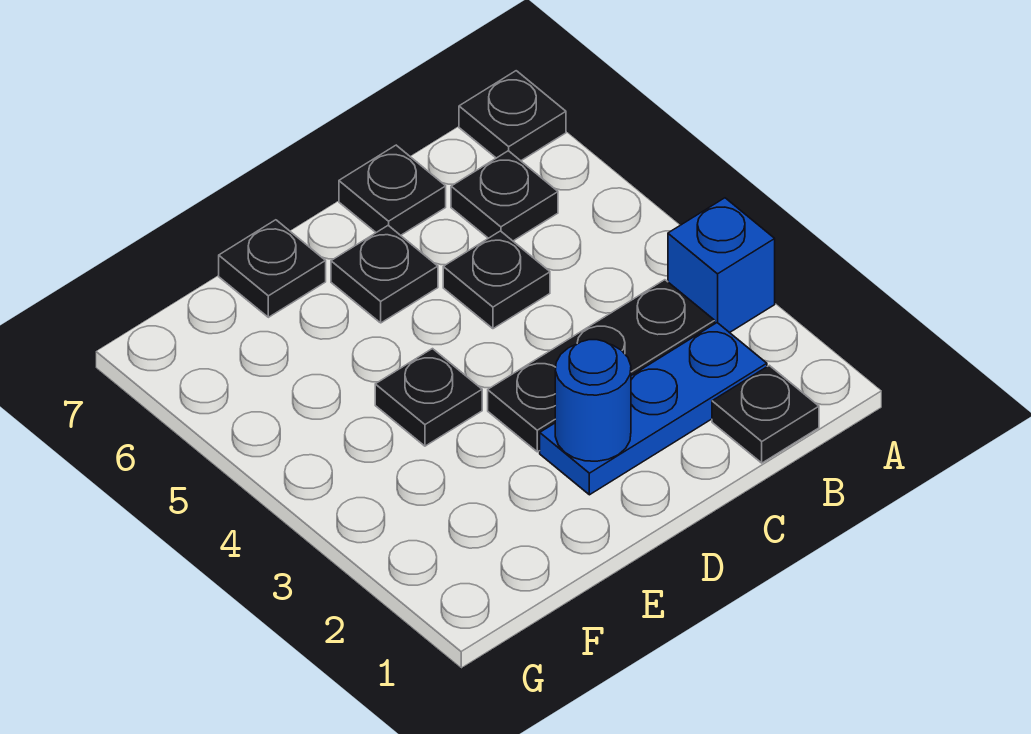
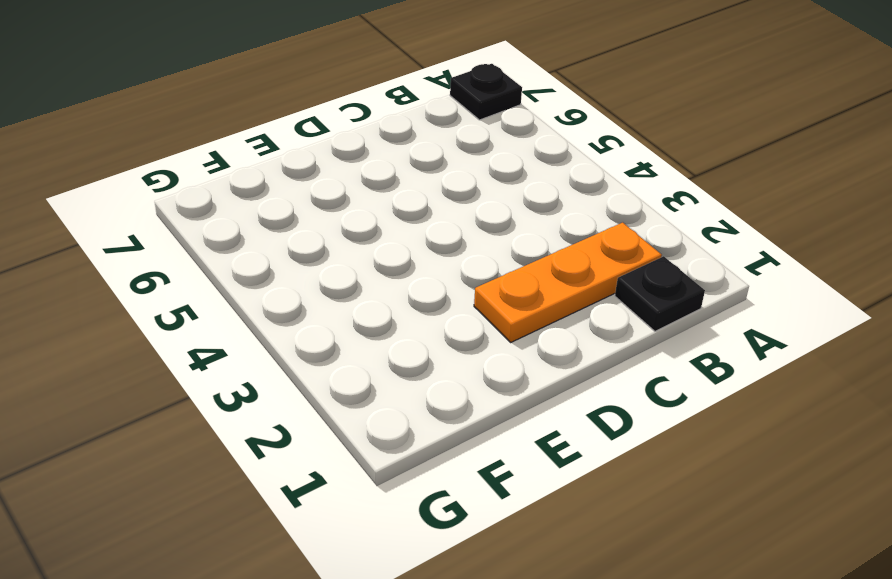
orange plate B2:D2 level 1 -> blue plate B2:D2 level 1
none -> blue brick A3 level 1
none -> black plate B3:D3 level 1
none -> black plate B6 level 1

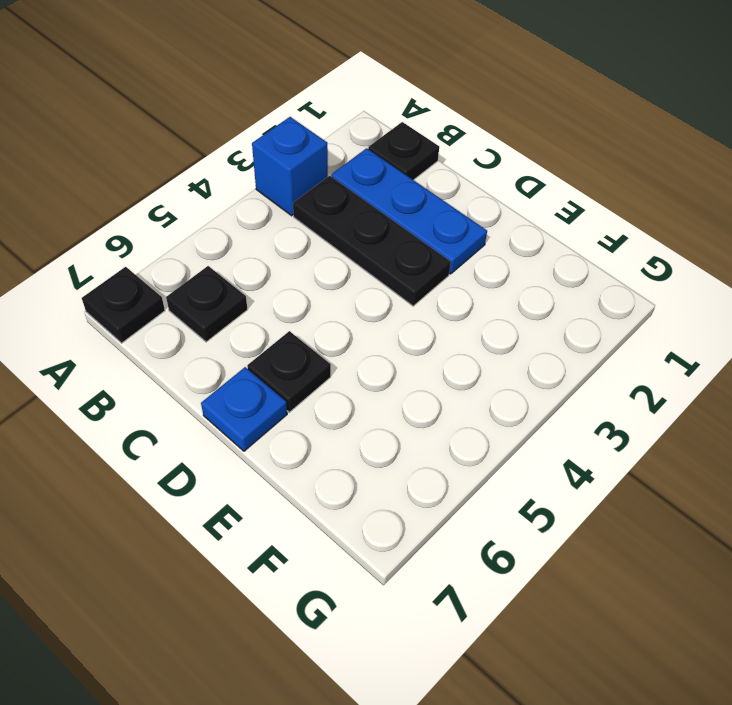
blue plate D7 level 1 -> none
none -> black plate C5 level 1
none -> black plate C7 level 1
none -> black plate E4 level 1

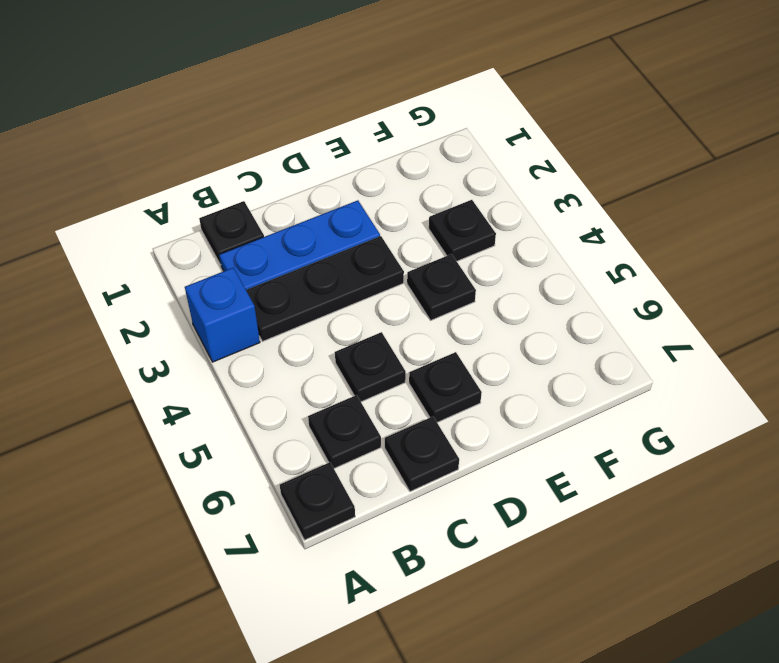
black plate F3 level 1 -> black plate E7 level 1
none -> blue round brick D2 level 2

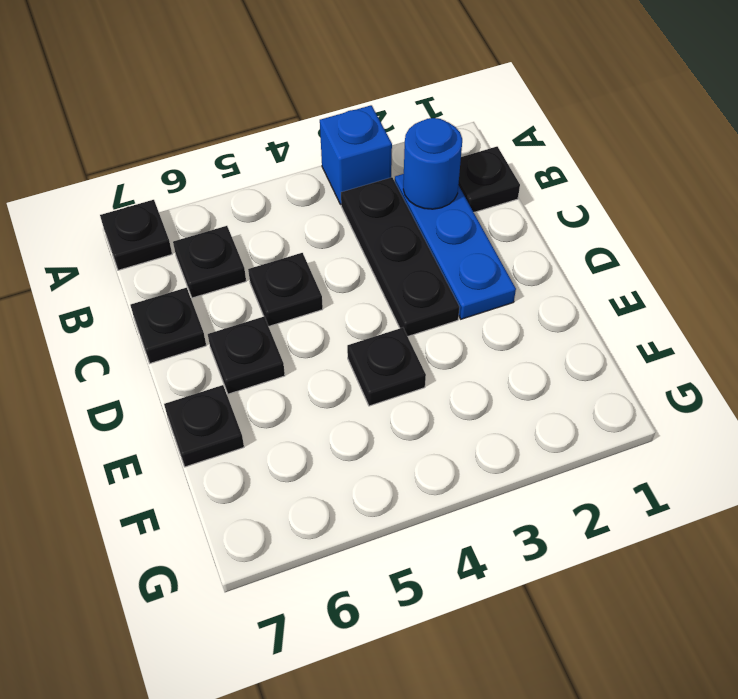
blue round brick B2 level 2 -> blue round brick D2 level 2

